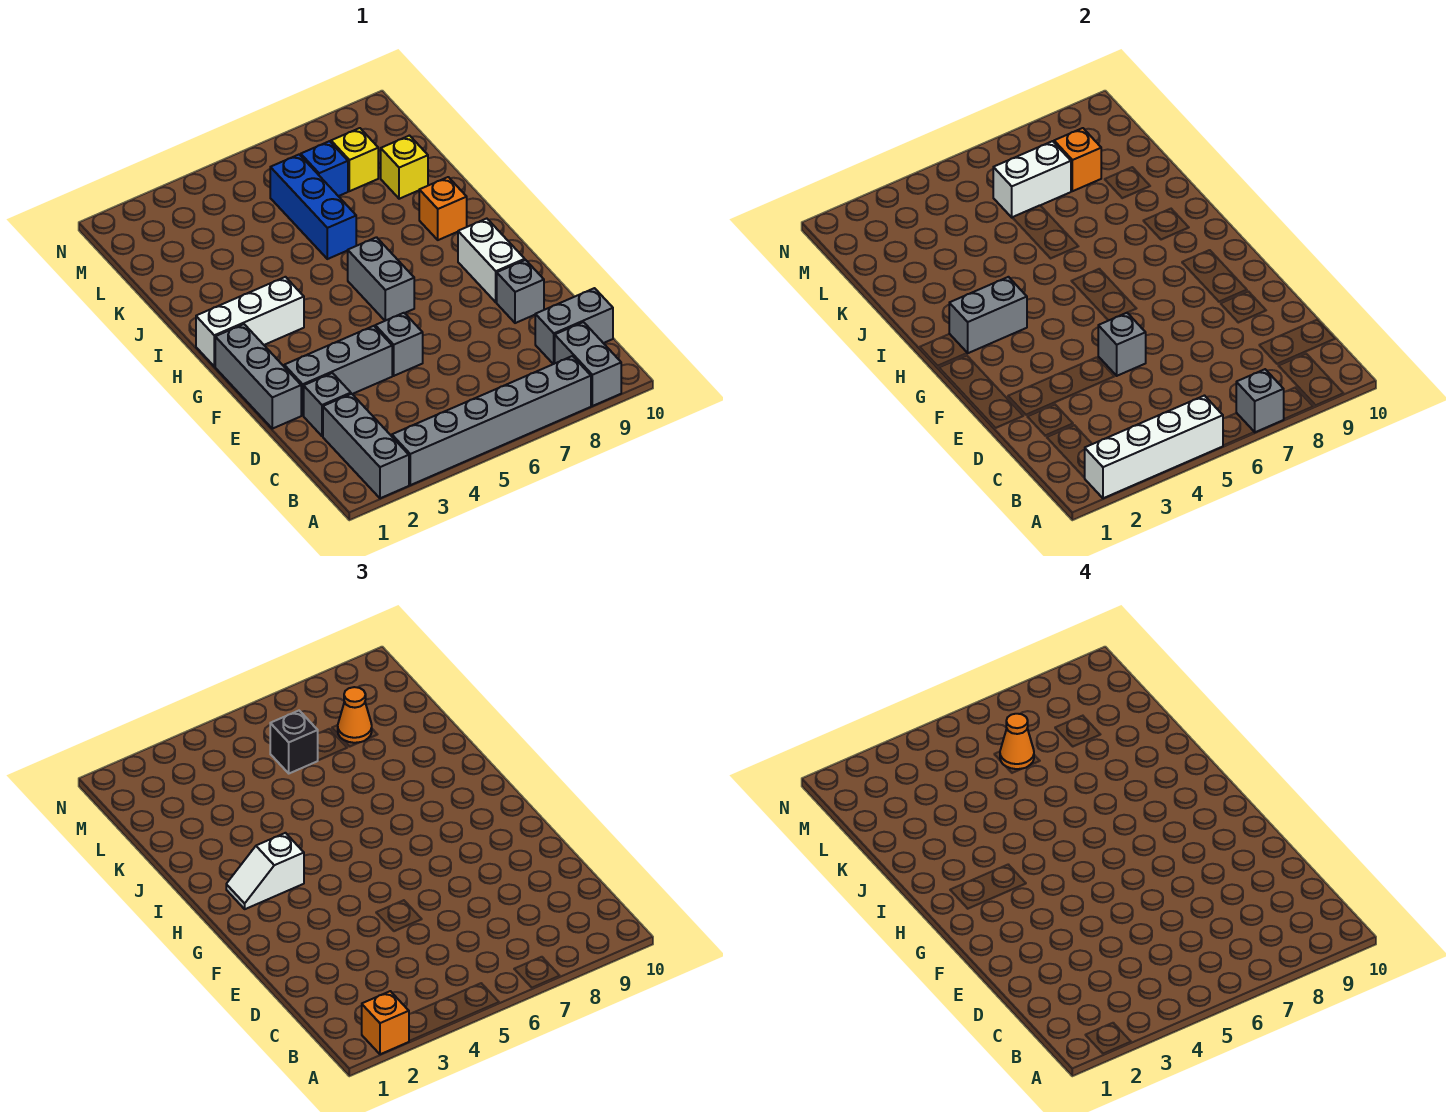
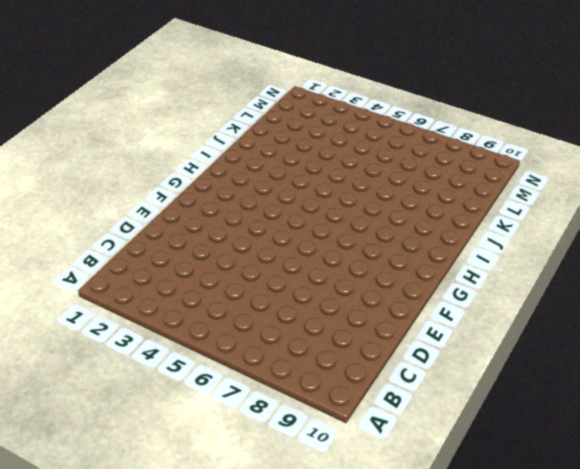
none -> grey brick A2:C2 level 1
none -> grey brick A3:A8 level 1
none -> grey brick A9:B9 level 1

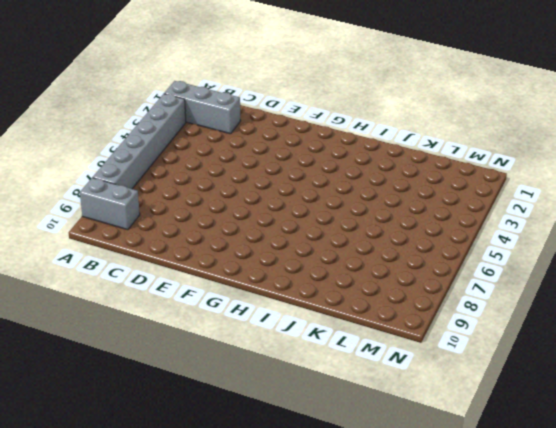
none -> grey brick C9:C10 level 1
none -> grey brick D2 level 1
none -> grey brick E1:G1 level 1

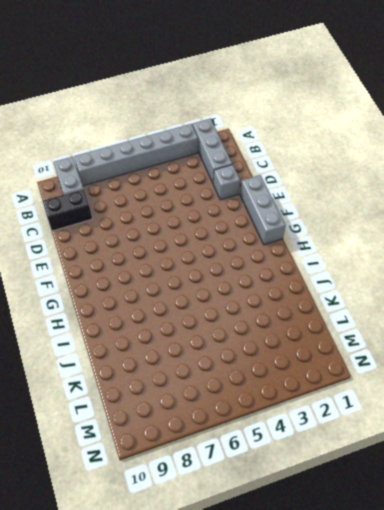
black brick C9:C10 level 1 -> grey brick C9:C10 level 1
none -> grey brick E2:E4 level 1
none -> grey brick E5 level 1
none -> grey brick E9 level 1

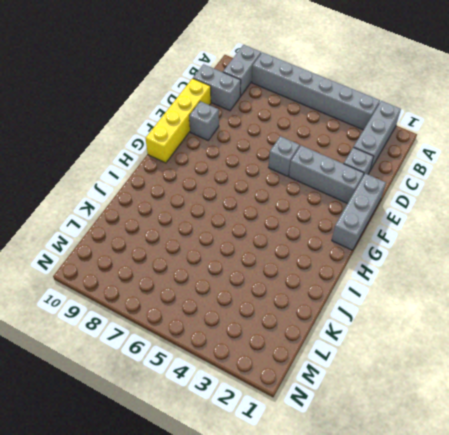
yellow brick D10:G10 level 1 -> none
none -> white brick F9:G9 level 1
none -> grey brick G6:H6 level 1
none -> white brick H1:H3 level 1

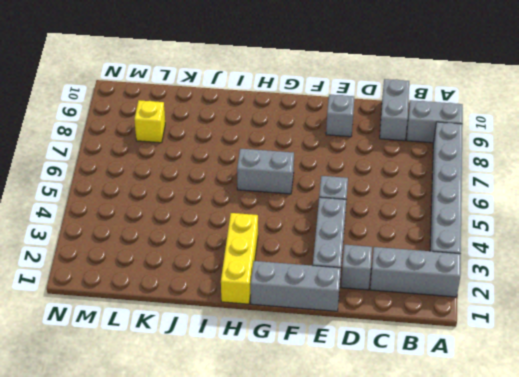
yellow brick H1:H3 level 1 -> white brick H1:H3 level 1
none -> white brick F9:G9 level 1
none -> orange brick I9 level 1
none -> blue brick J6:L6 level 1

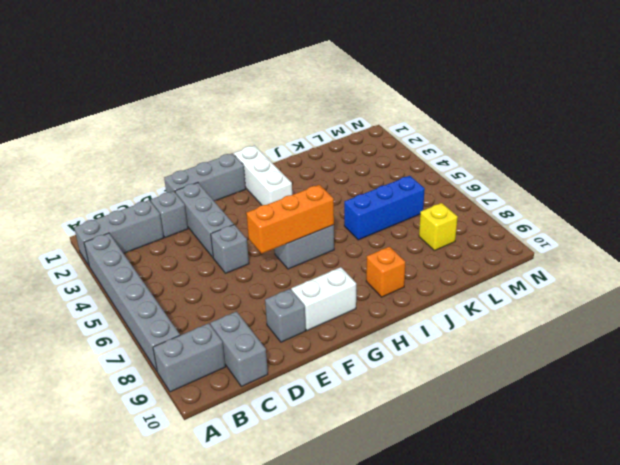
orange brick F6:H6 level 2 -> none
none -> yellow brick K9 level 1
none -> blue brick L7 level 1
none -> white brick A2:A5 level 2

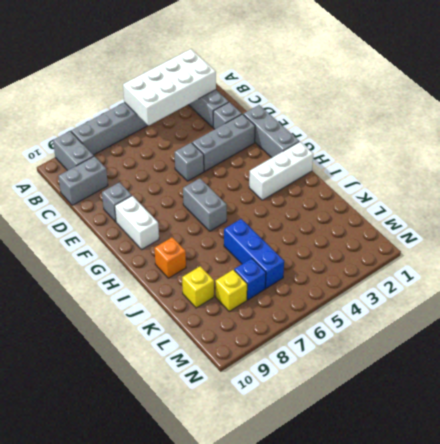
white brick A2:B5 level 2 -> white brick A2:A5 level 2
none -> grey brick A7 level 2
none -> grey brick E5 level 2
none -> grey brick H2:H3 level 2

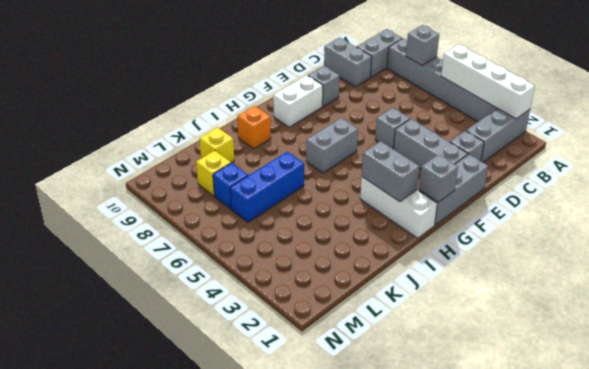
grey brick G1 level 2 -> grey brick E5 level 2
none -> white brick L6:L7 level 2
none -> orange brick L8 level 2
none -> orange brick A2 level 3

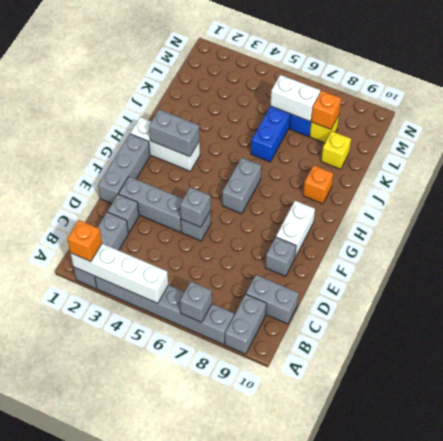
none -> white slope H2:H3 level 3 top 3
none -> black brick L6 level 3
none -> orange cone L8 level 3

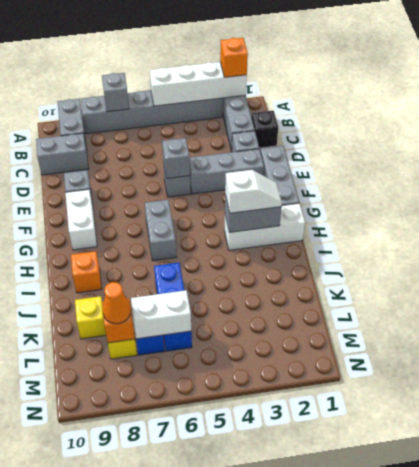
black brick C1 level 1 -> black brick L6 level 3
none -> orange cone L6 level 4

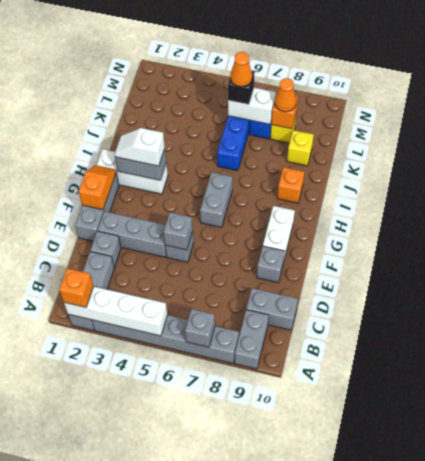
orange slope F1:G1 level 2 top F -> none

